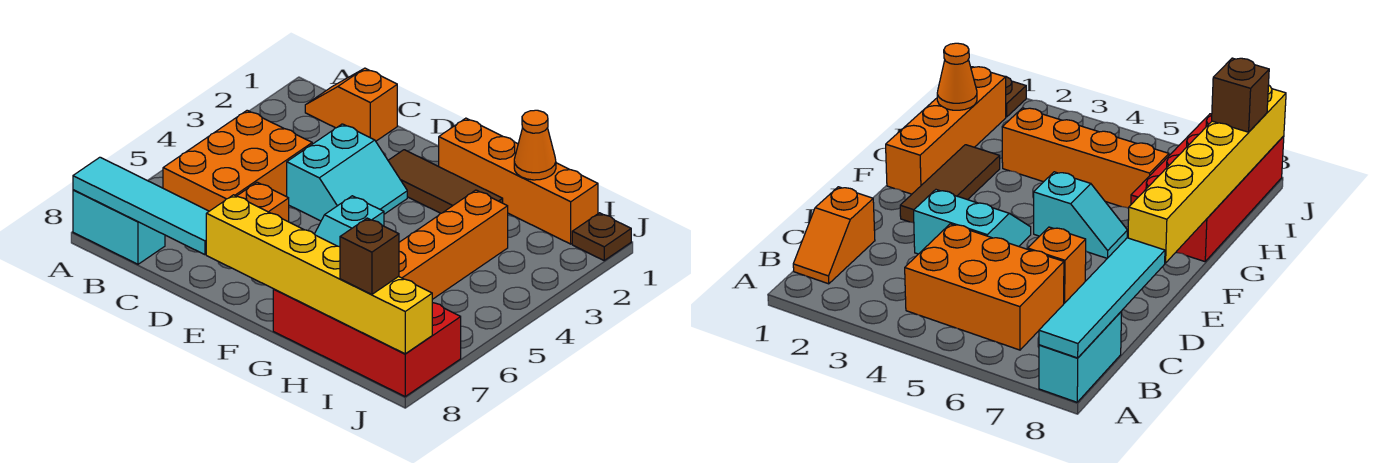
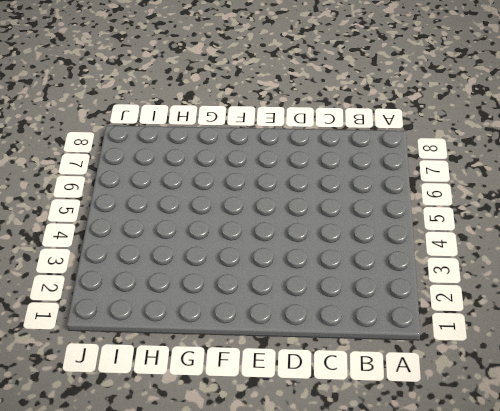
none -> cyan brick A8:B8 level 1
none -> orange slope B1:C1 level 1 top C
none -> orange brick B4:C6 level 1

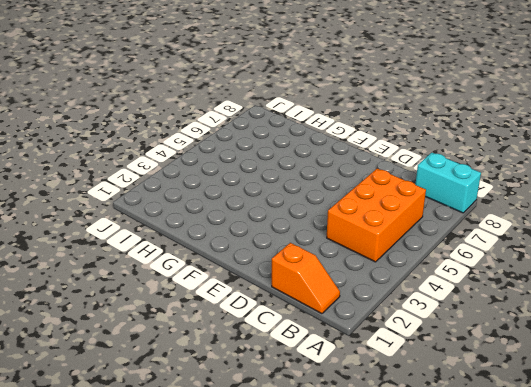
none -> cyan slope D3:E4 level 1 top D
none -> orange brick D6 level 1
none -> brown tile E2:G2 level 1

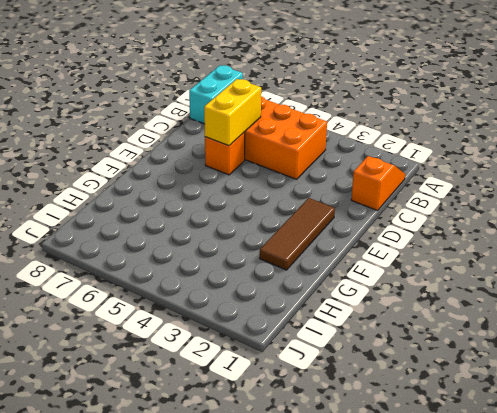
yellow brick C6:D6 level 2 -> none
none -> cyan slope D3:E4 level 1 top D
none -> orange brick F1:I1 level 1
none -> cyan slope F5:F6 level 1 top 5

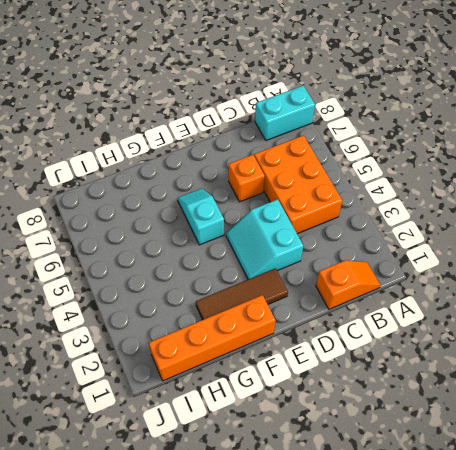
none -> red brick G7:J8 level 1
none -> orange brick H3:H6 level 1
none -> brown plate J1 level 1

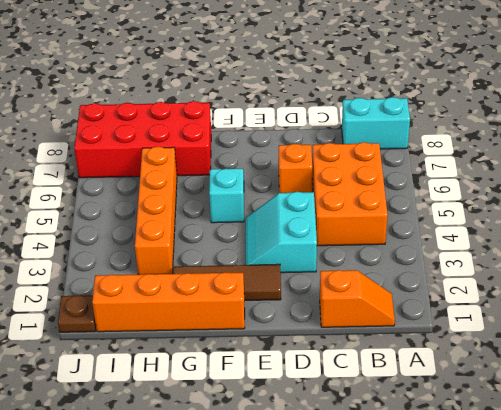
none -> cyan tile A8:D8 level 2
none -> yellow brick E8:J8 level 2
none -> orange cone H1 level 2

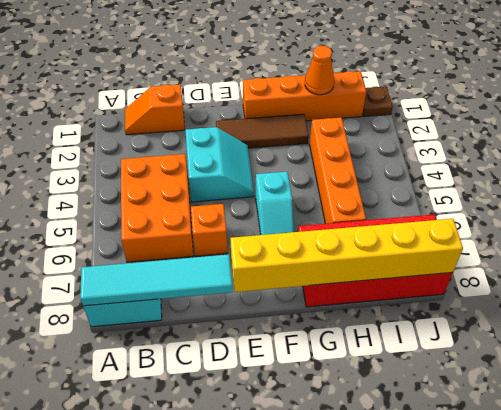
none -> brown brick I8 level 3

